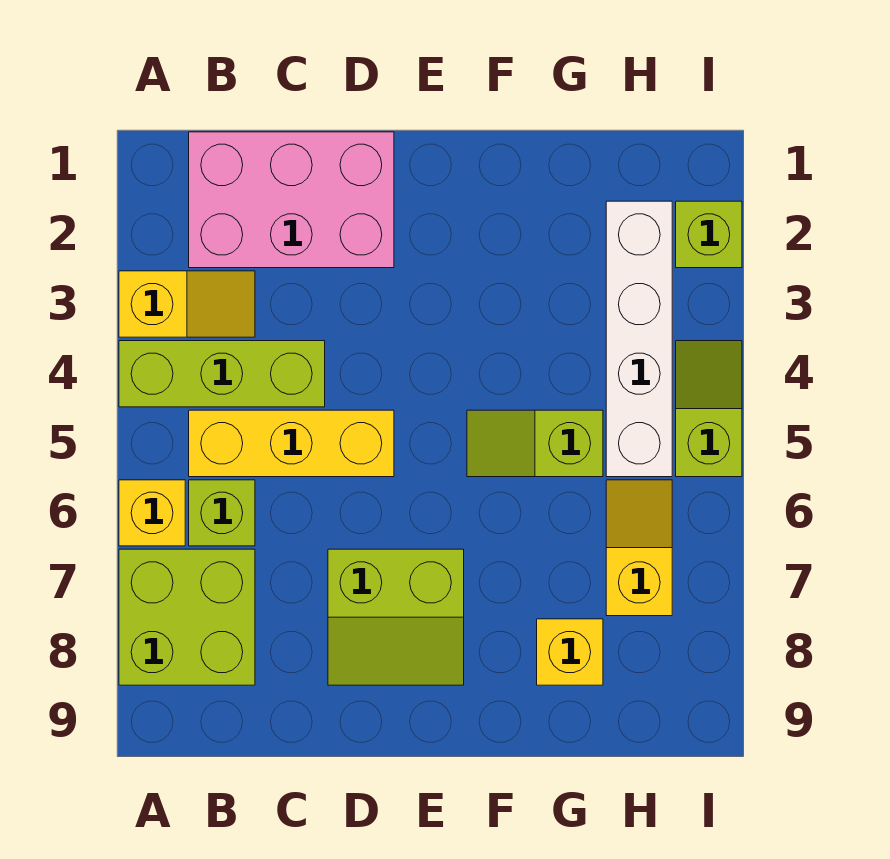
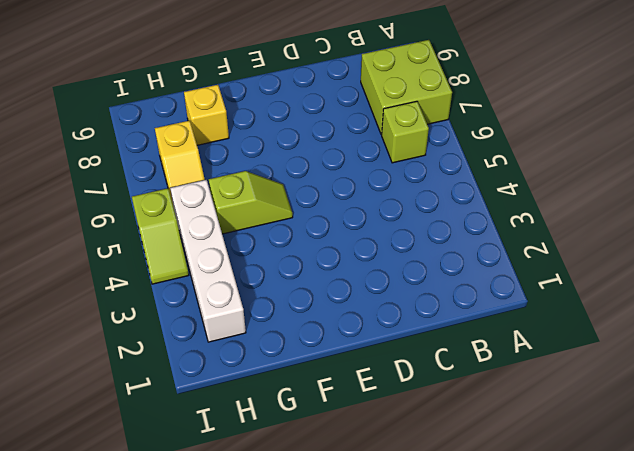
none -> yellow slope A3:B3 level 1 top A
none -> lime brick A4:C4 level 1
none -> yellow brick A6 level 1

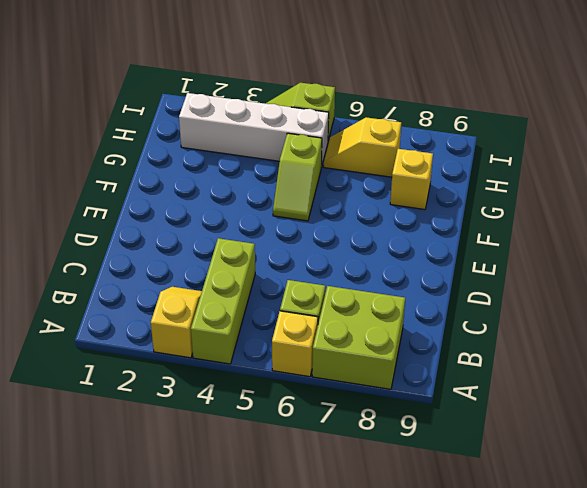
none -> pink brick B1:D2 level 1
none -> yellow brick B5:D5 level 1
none -> lime slope D7:E8 level 1 top 7

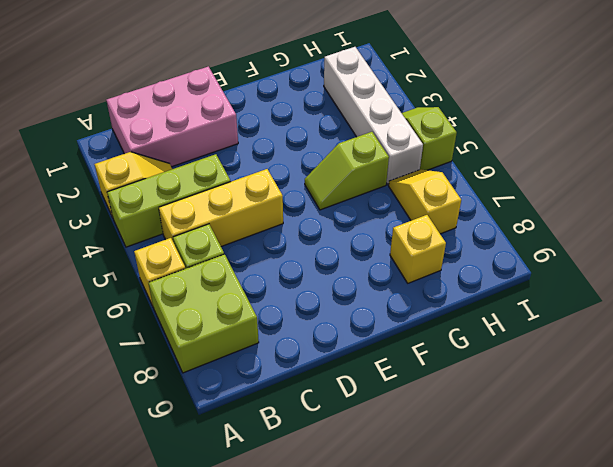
none -> lime slope D7:E8 level 1 top 7
none -> lime brick I2 level 1

